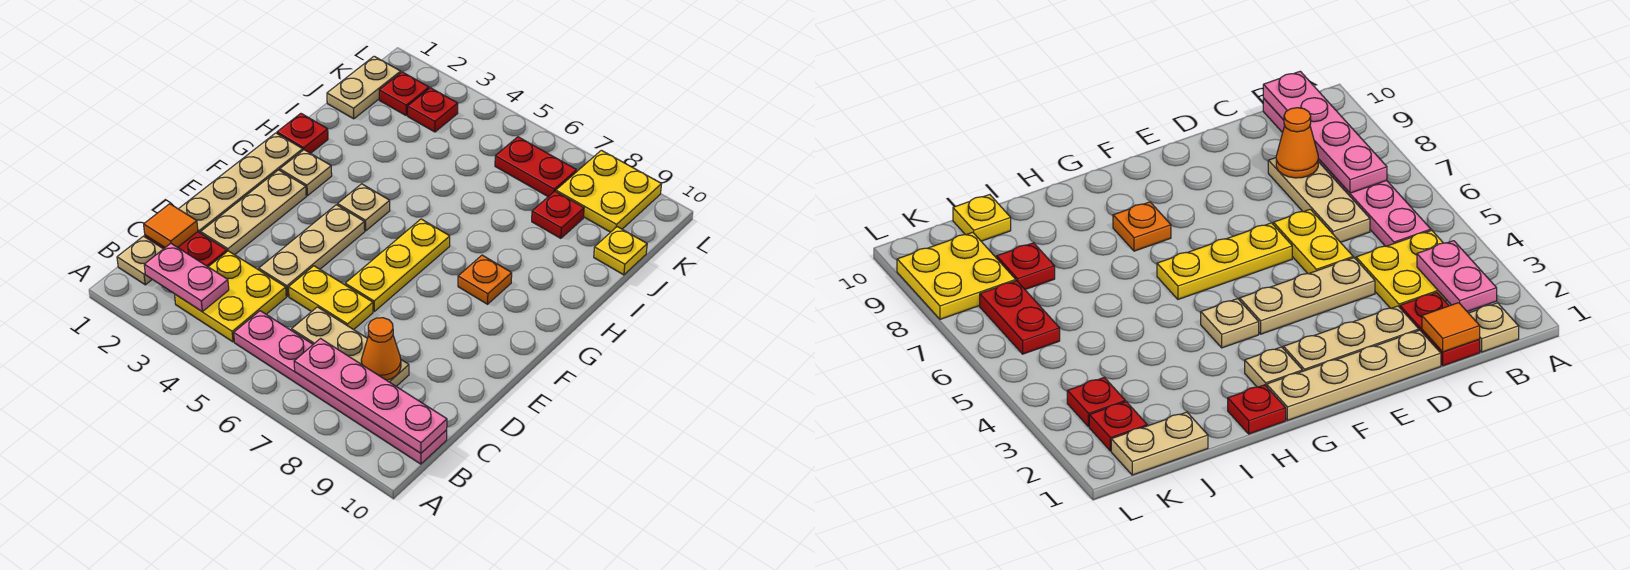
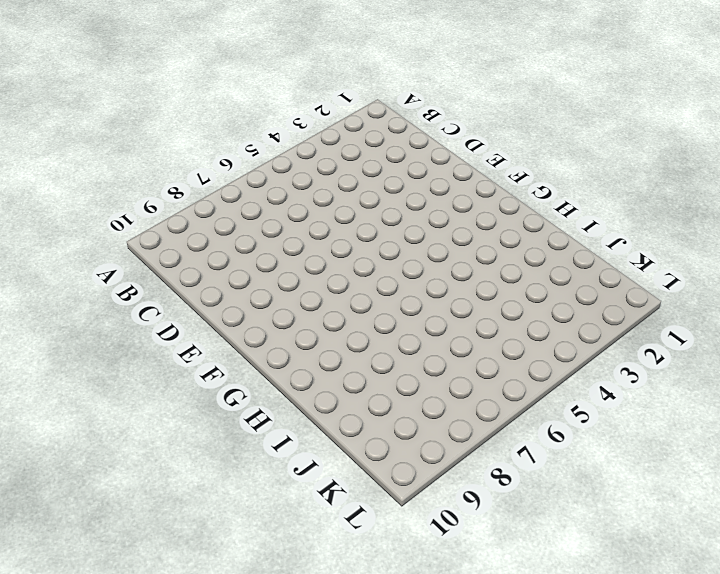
none -> tan plate B1 level 1
none -> yellow plate B3:C4 level 1
none -> pink plate B5:B10 level 1

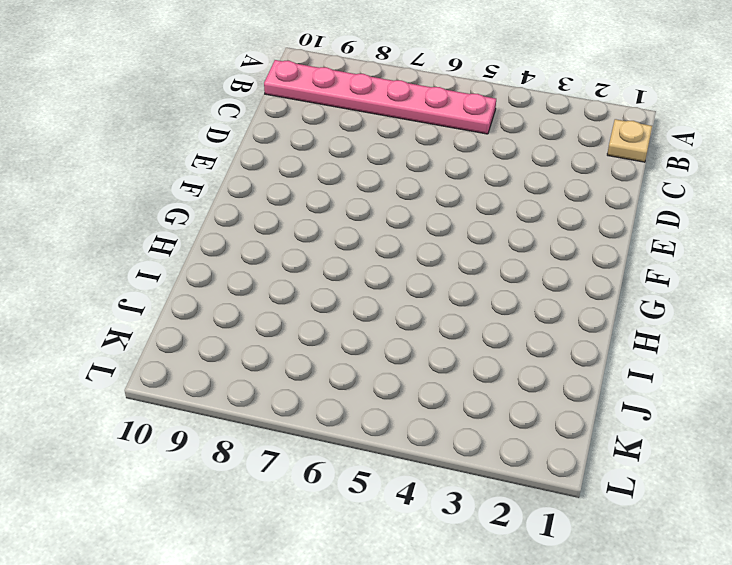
none -> yellow plate B3:C4 level 1
none -> red plate C1:C2 level 1
none -> tan plate C6:C8 level 1

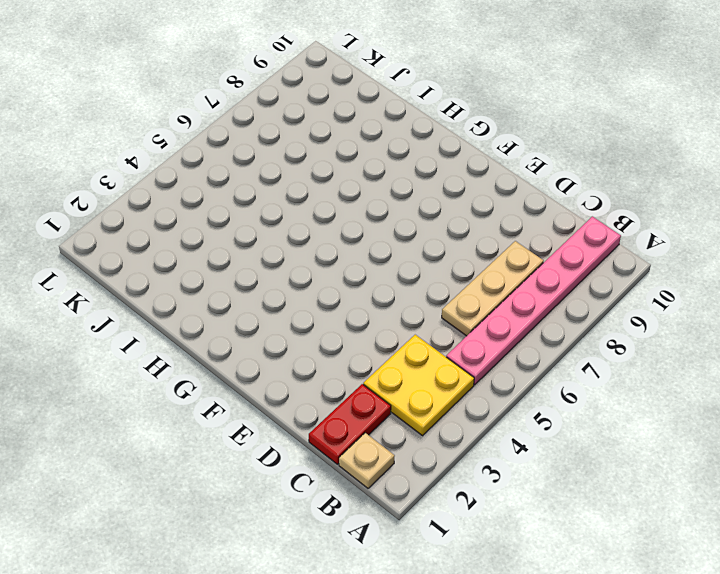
none -> tan plate D1:G1 level 1
none -> tan plate D2:F2 level 1
none -> tan plate D4:F4 level 1

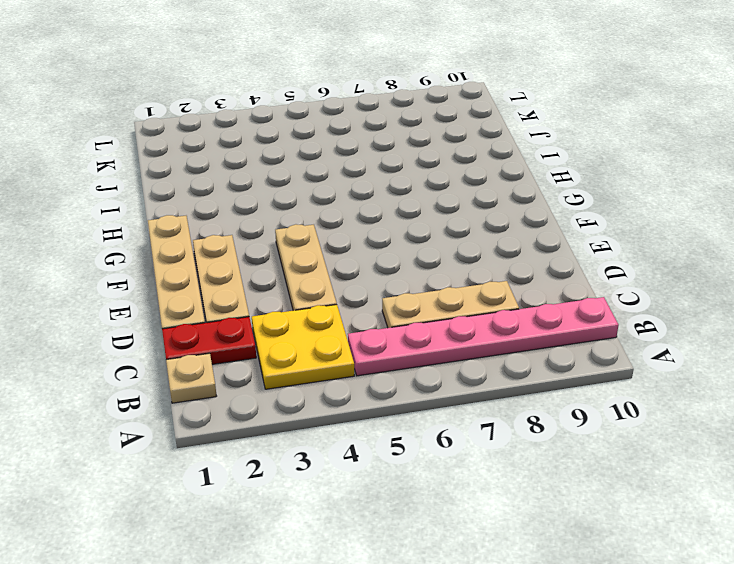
none -> yellow plate D5:D6 level 1
none -> yellow plate E6:G6 level 1
none -> tan plate G2 level 1

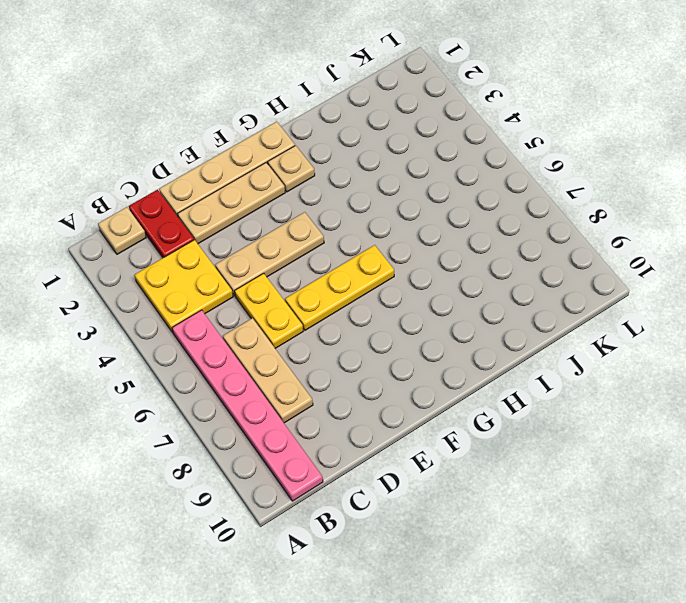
none -> tan plate G4 level 1
none -> orange plate G8 level 1
none -> red plate H1 level 1

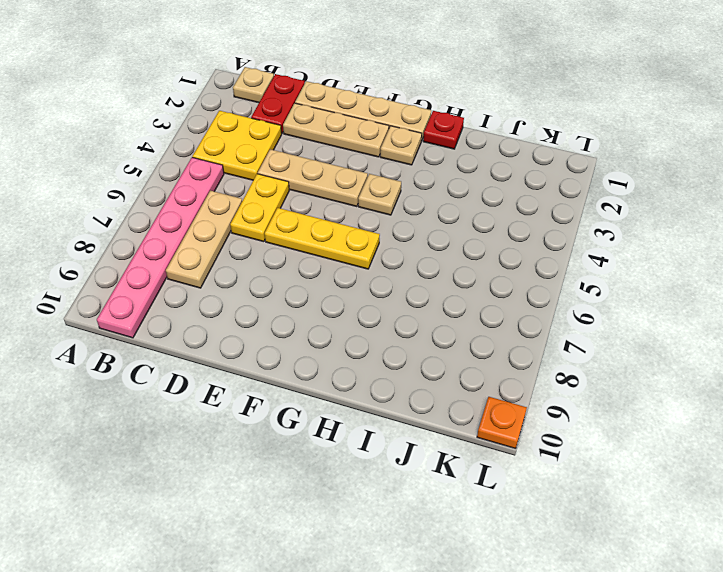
orange plate L10 level 1 -> orange plate G8 level 1
none -> tan plate J1:K1 level 1
none -> red plate J8 level 1
none -> yellow plate J10 level 1

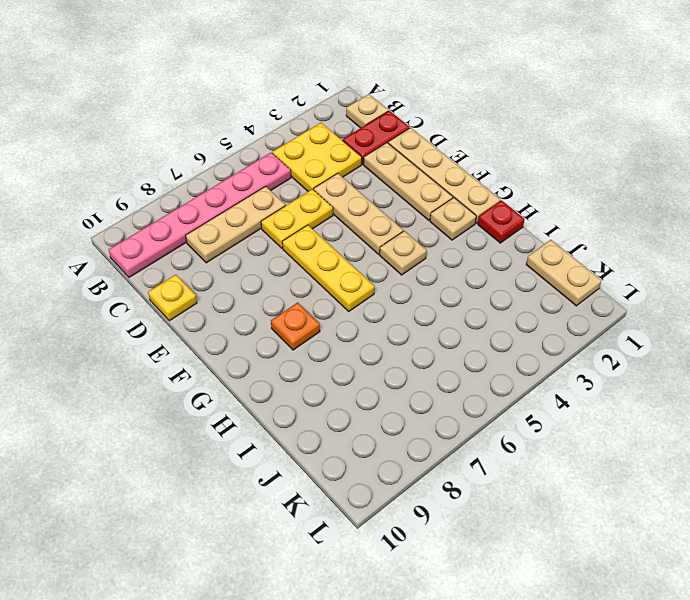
yellow plate D10 level 1 -> yellow plate J10 level 1
none -> red plate J8 level 1
none -> red plate K2 level 1
none -> red plate K3 level 1

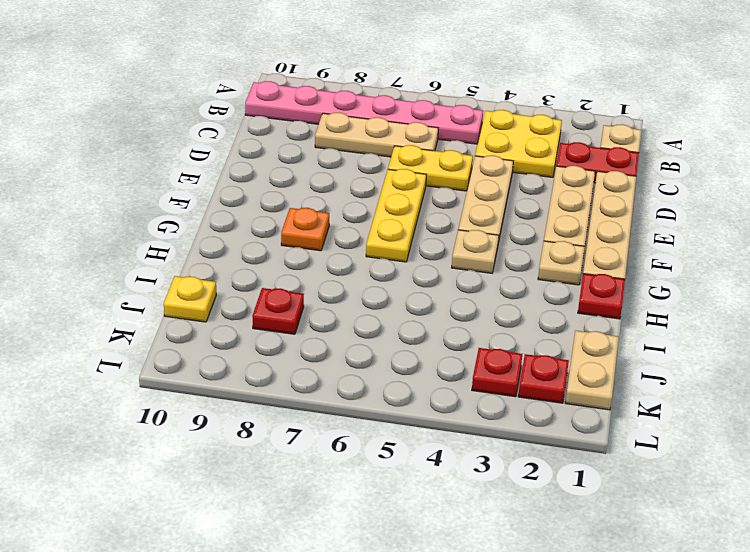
none -> red plate K6:K7 level 1
none -> yellow plate K8:L9 level 1
none -> pink plate B2:B3 level 2

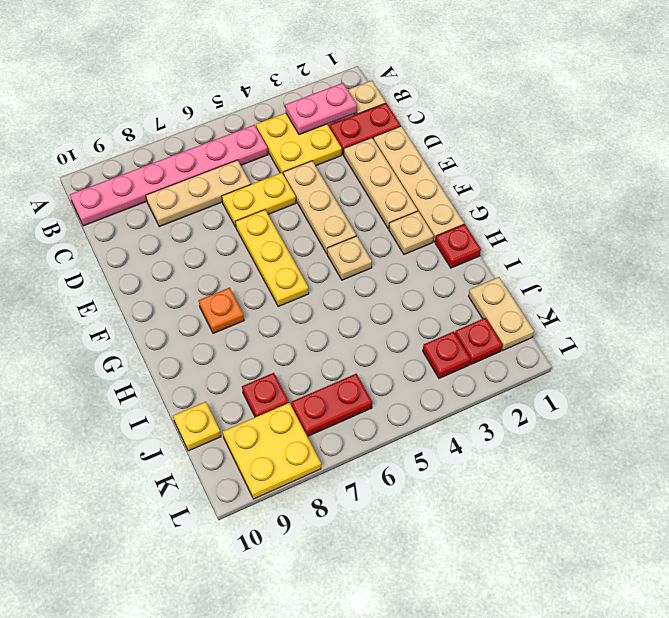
none -> pink plate B7:B10 level 2
none -> orange tile C1 level 2
none -> orange cone C8 level 2

